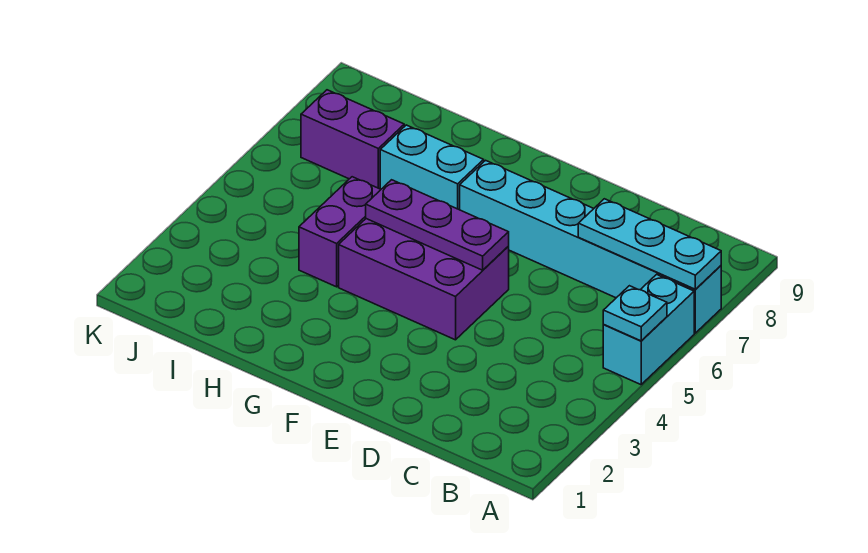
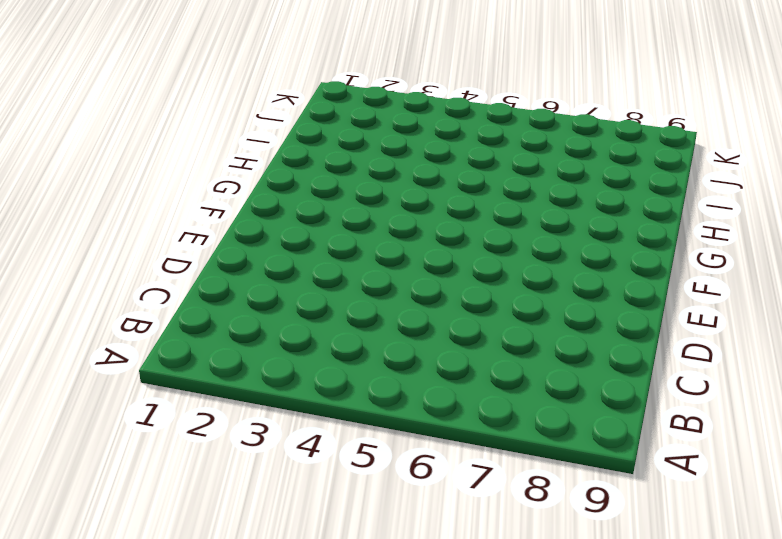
none -> cyan brick A5:A6 level 1
none -> cyan brick A7:F7 level 1

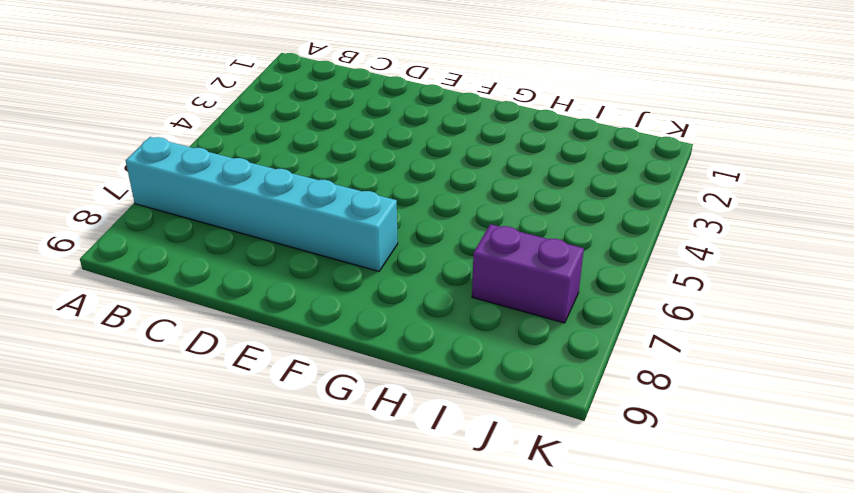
none -> cyan brick A5:A6 level 1
none -> purple brick E4:G5 level 1

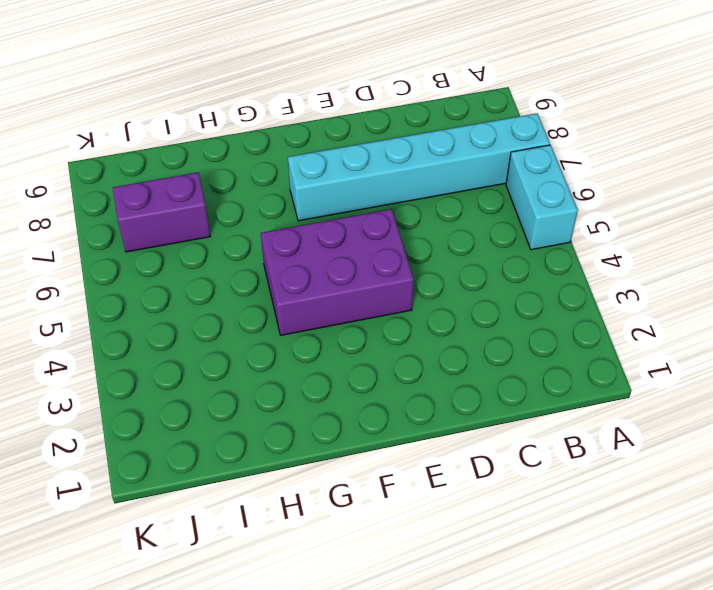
none -> cyan brick G7:H7 level 1
none -> purple brick H4:H5 level 1

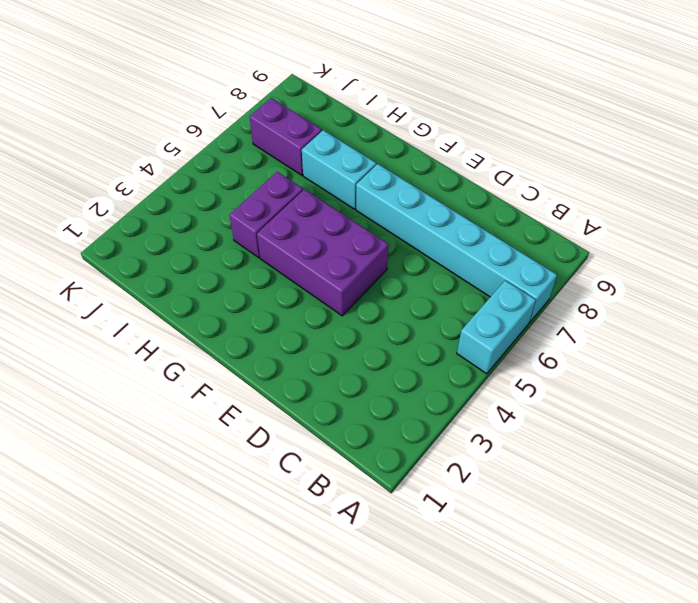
none -> cyan plate A5 level 2
none -> cyan plate A7:C7 level 2

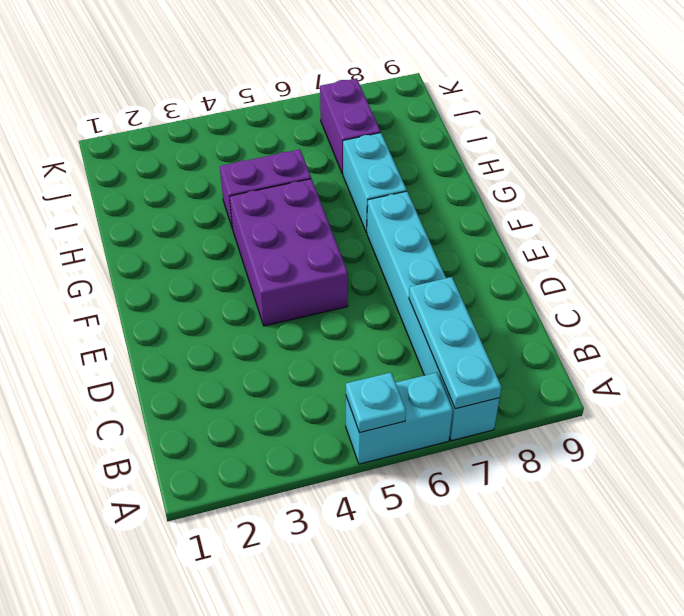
none -> purple plate E5:G5 level 2

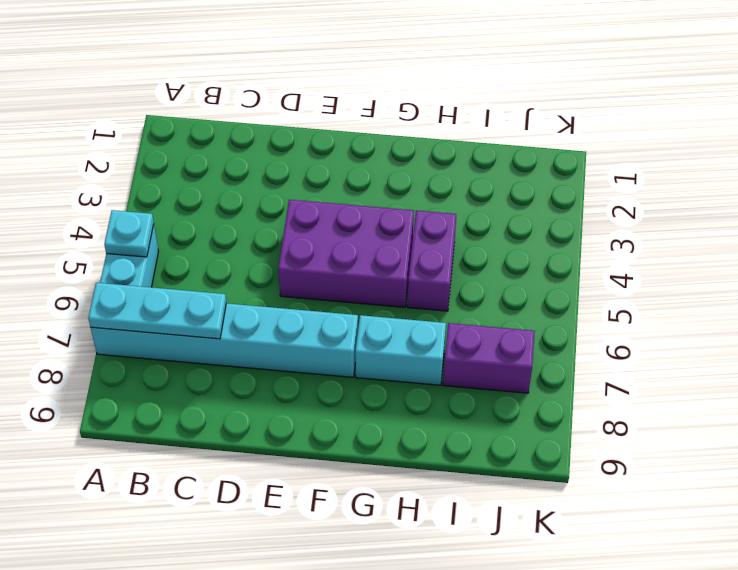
none -> purple plate E5:G5 level 2

